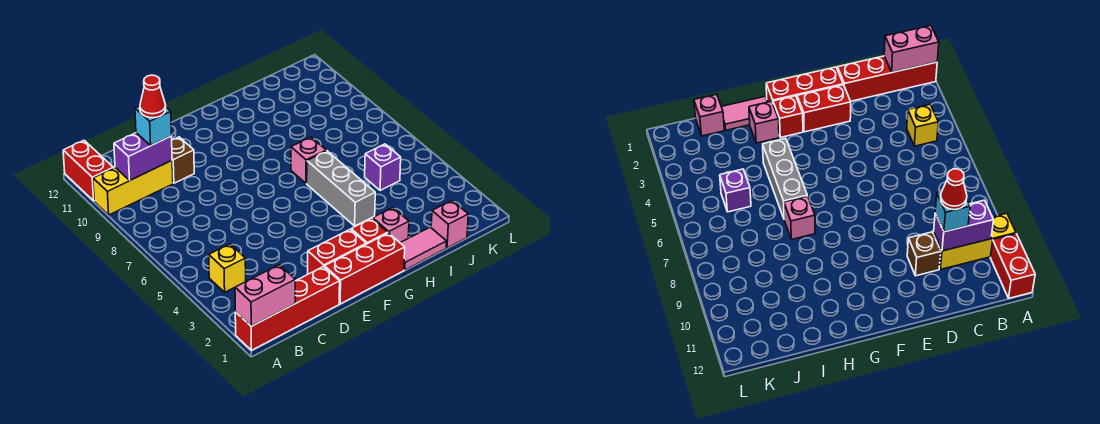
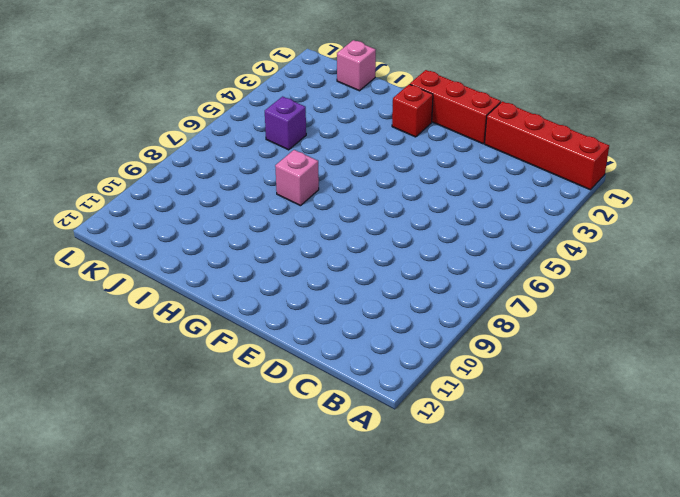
none -> yellow brick A10:C10 level 1
none -> red brick A11:A12 level 1
none -> yellow brick B4 level 1

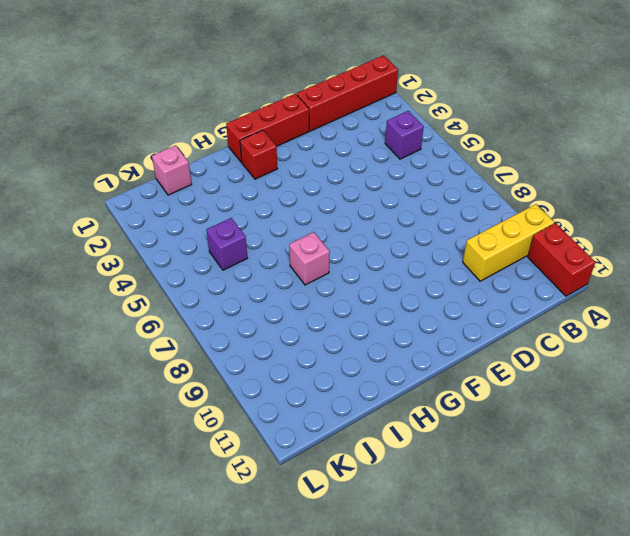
purple brick B4 level 1 -> yellow brick B4 level 1
none -> brown brick D10 level 1
none -> red brick E2:F2 level 1
none -> pink tile H1:I1 level 1

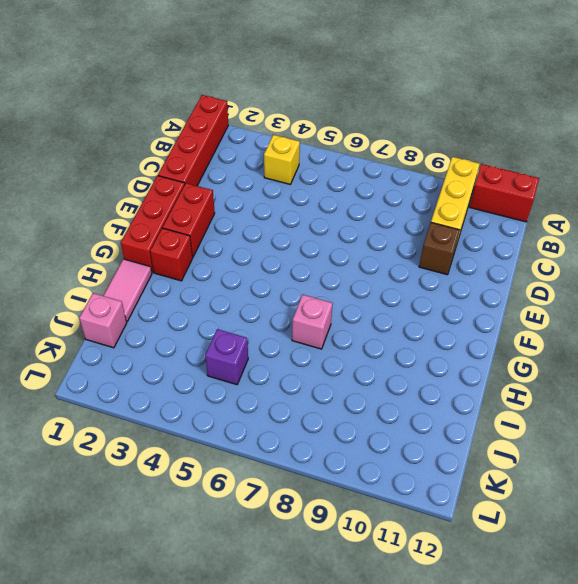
none -> pink brick H2 level 1
none -> grey brick H4:H6 level 1
none -> pink brick A1:B1 level 2

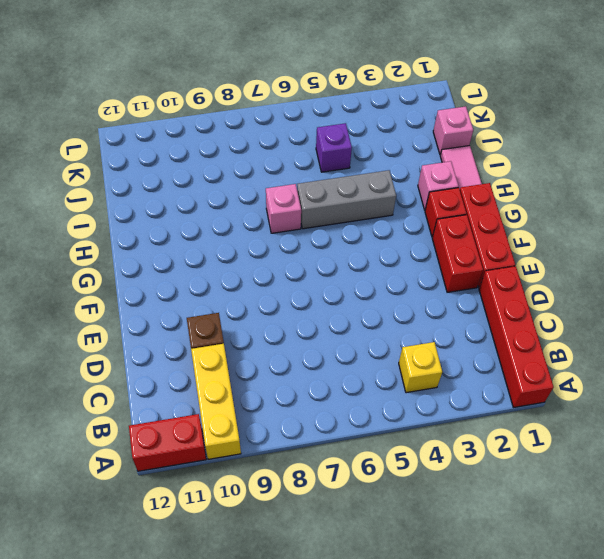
none -> pink brick A1:B1 level 2
none -> purple brick B10:C10 level 2
none -> cyan brick C10 level 3

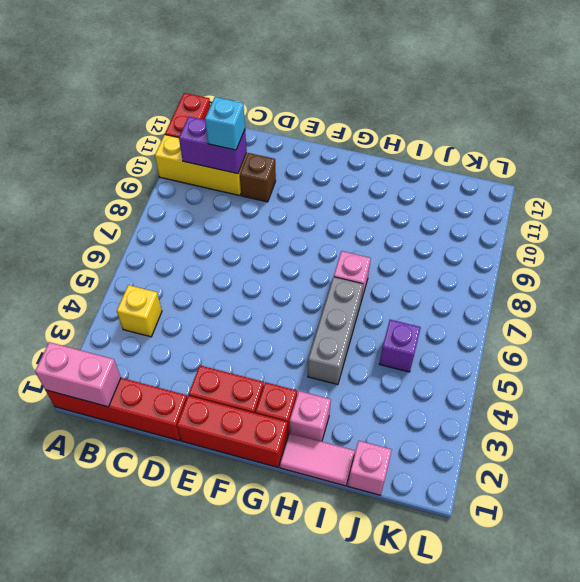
none -> red cone C10 level 4

